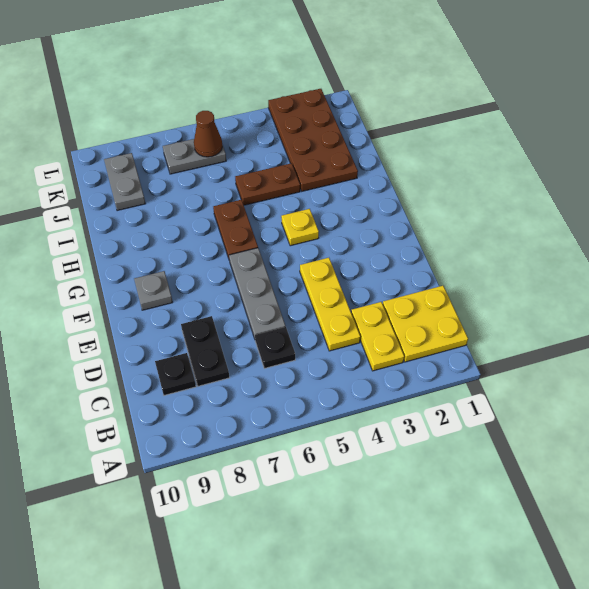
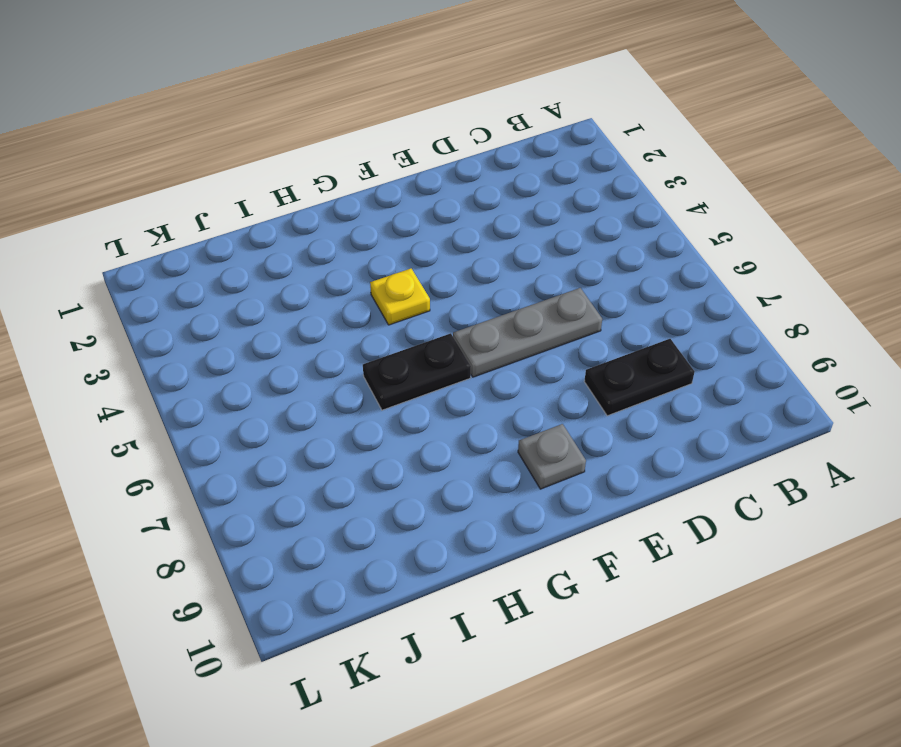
black plate G6:H6 level 1 -> brown plate G6:H6 level 1
none -> yellow plate B1:C2 level 1
none -> yellow plate B3:C3 level 1
none -> yellow plate C4:E4 level 1

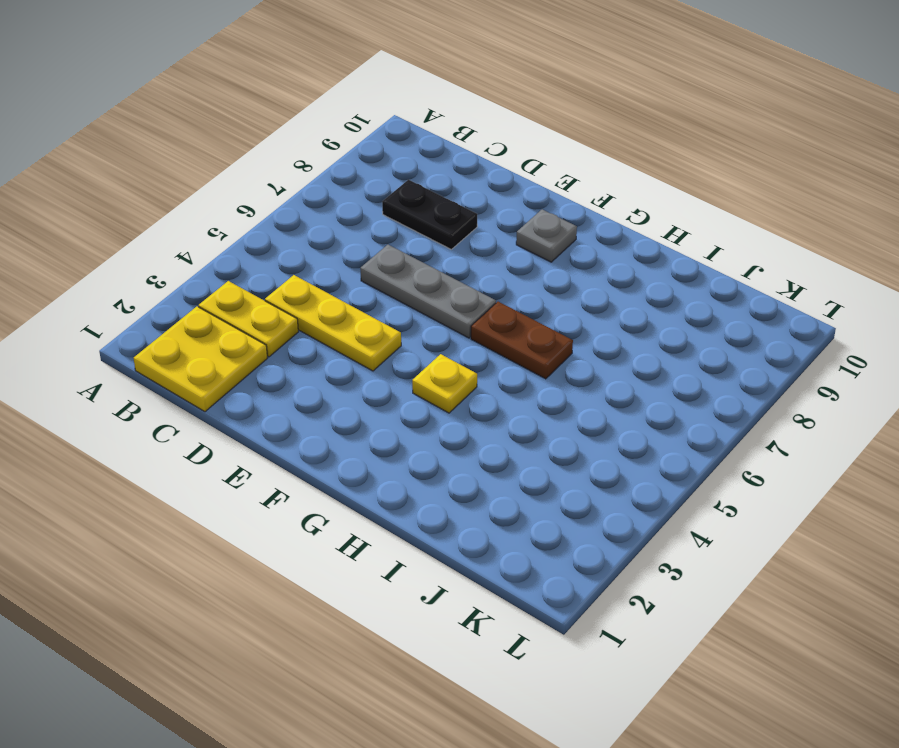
none -> black plate C6 level 1
none -> black plate C9 level 1
none -> brown plate I2:L3 level 1

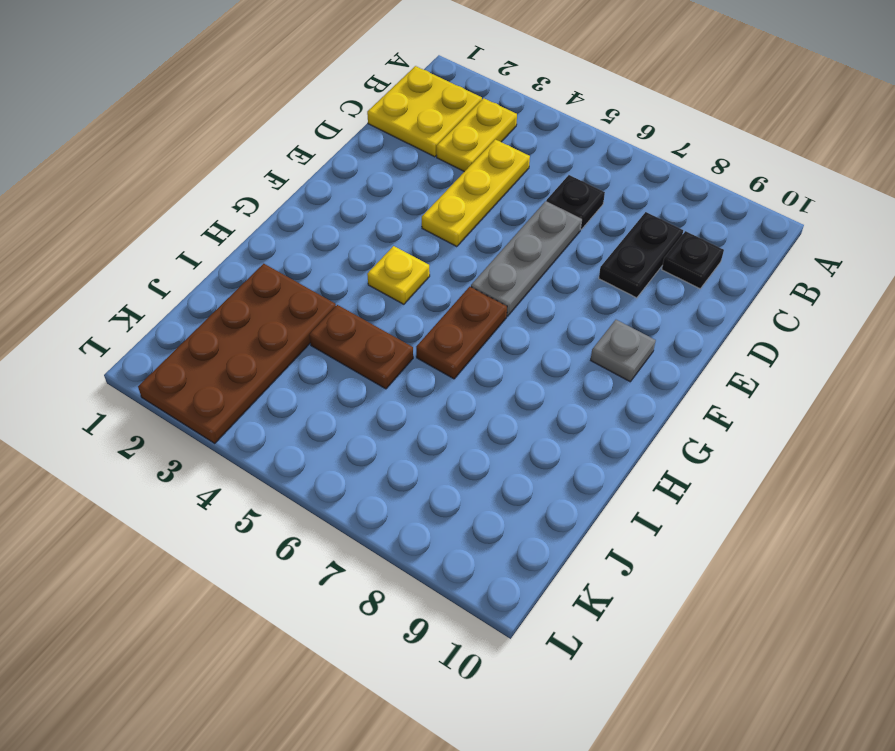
none -> grey plate J9:K9 level 1
none -> grey plate K6:K7 level 1
none -> brown cone K6 level 2

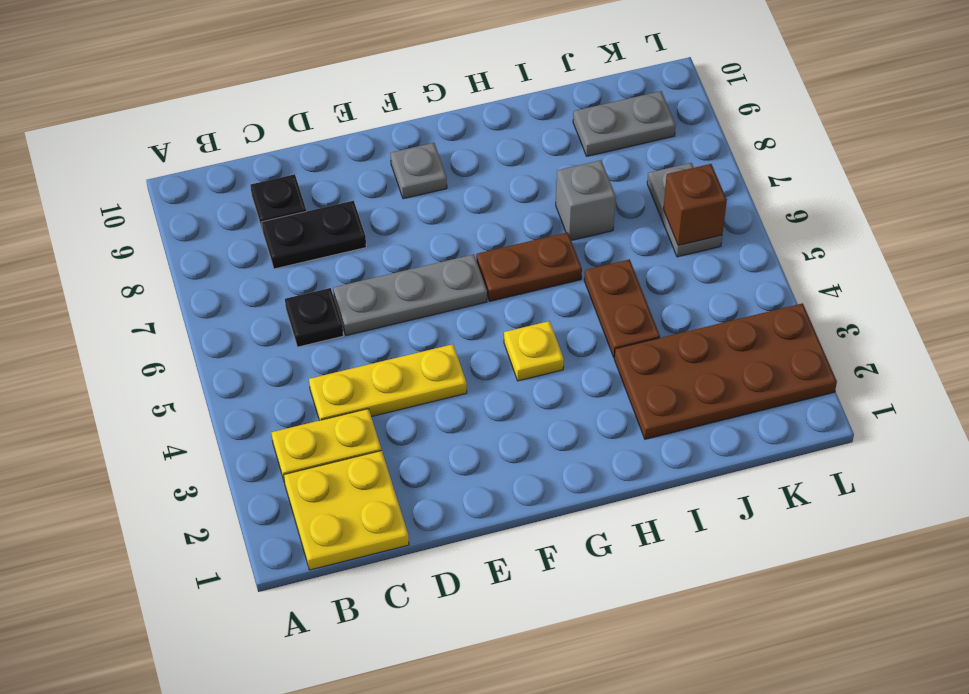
grey brick I7 level 1 -> none
brown brick K6 level 2 -> brown cone K6 level 2

